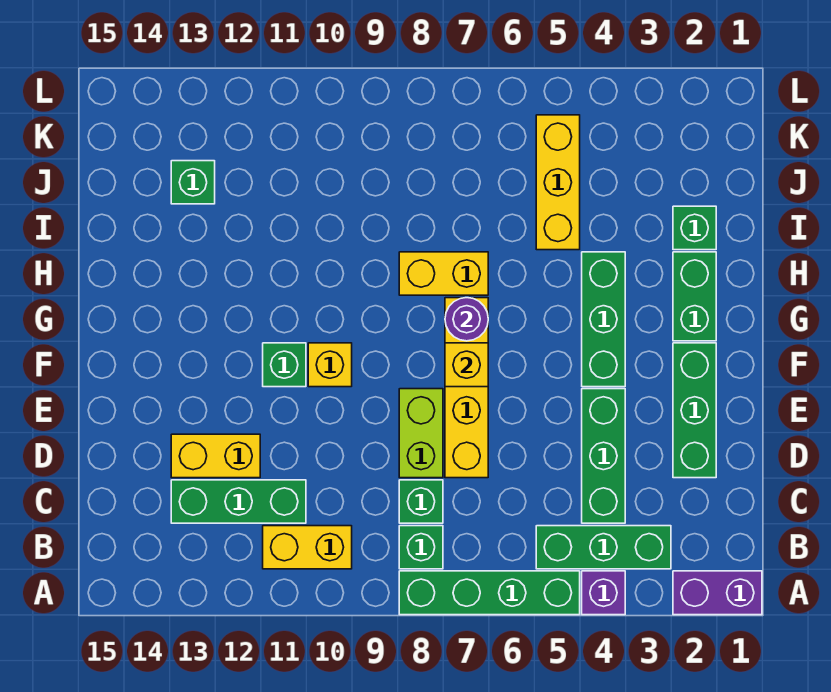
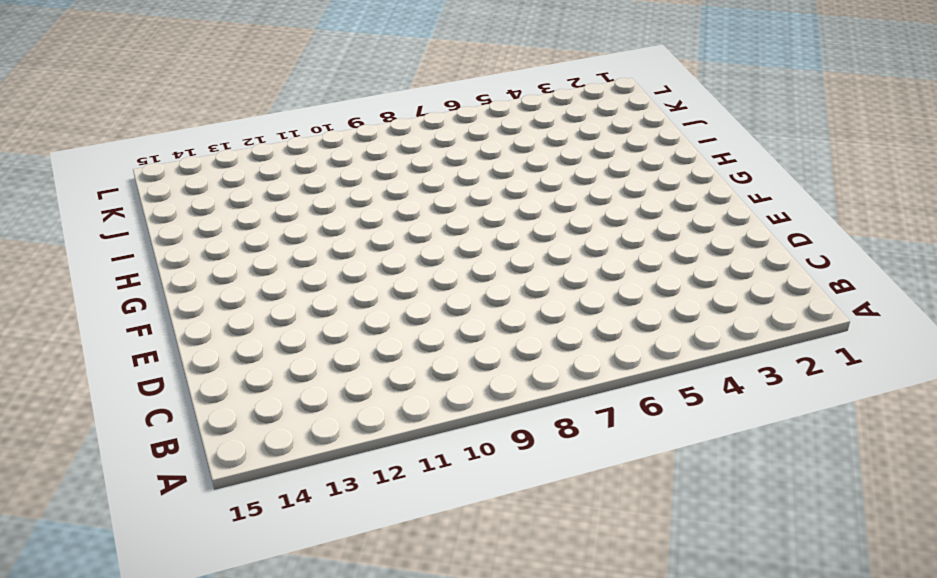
none -> purple brick A1:A2 level 1
none -> purple brick A4 level 1
none -> green brick A5:A8 level 1

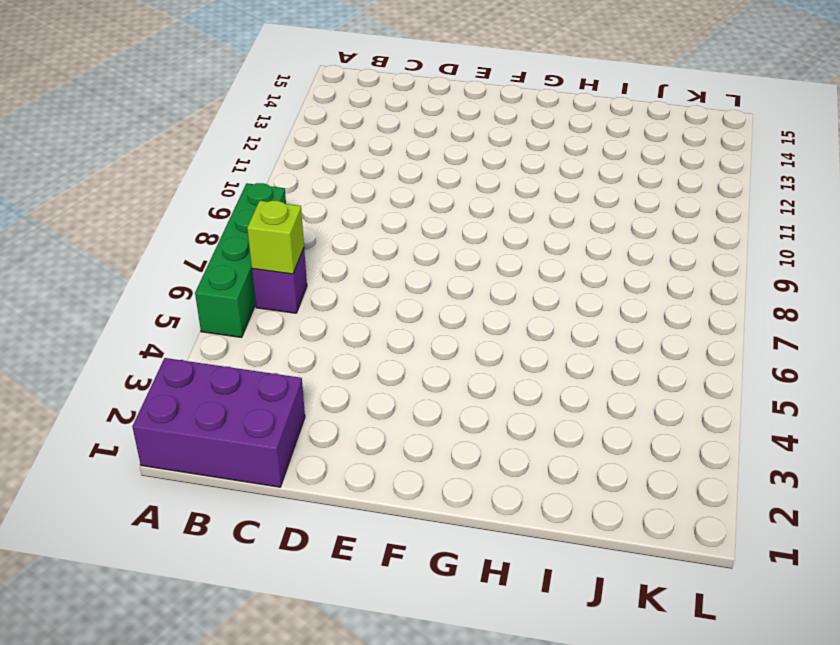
purple brick A1:C2 level 1 -> purple brick A1:A2 level 1
purple brick B6 level 1 -> purple brick A4 level 1
lime brick B6 level 2 -> none
none -> green brick B3:B5 level 1
none -> green brick B8 level 1
none -> yellow brick B10:B11 level 1

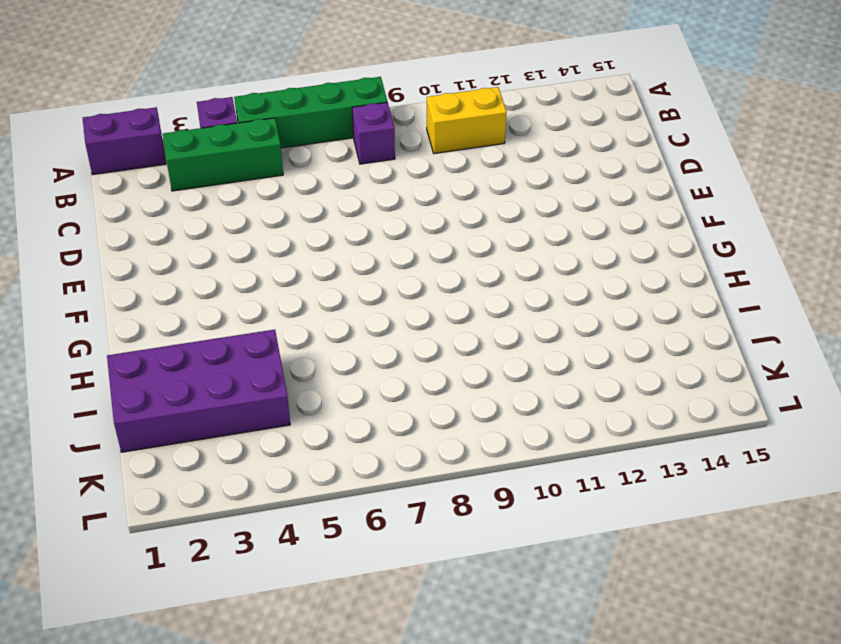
purple brick B8 level 1 -> green brick B8 level 1
purple brick I1:J4 level 1 -> green brick I2 level 1
none -> green brick C4:E4 level 1
none -> green brick C8 level 1
none -> green brick C11:C13 level 1

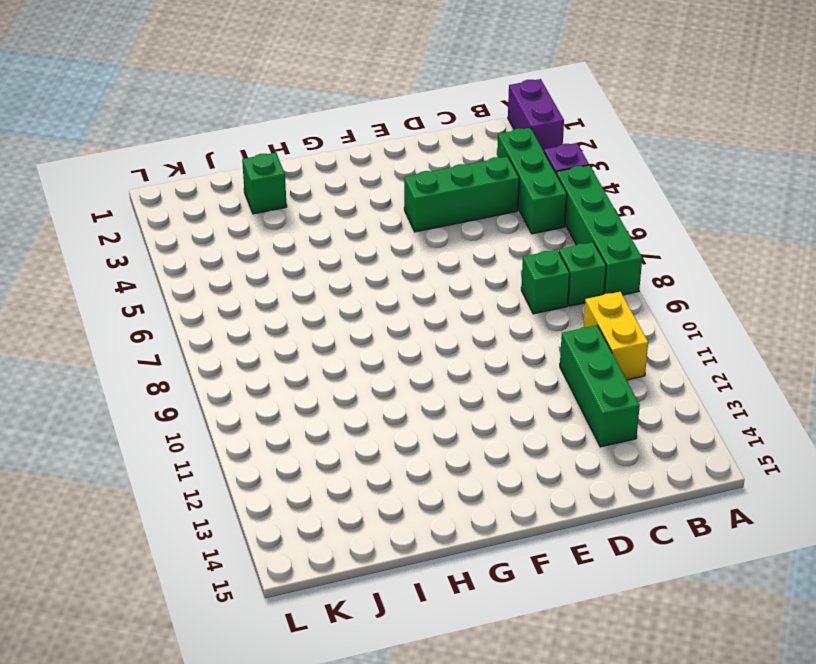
none -> green brick D2:F2 level 1
none -> yellow brick D7:G7 level 1
none -> lime brick D8:E8 level 1

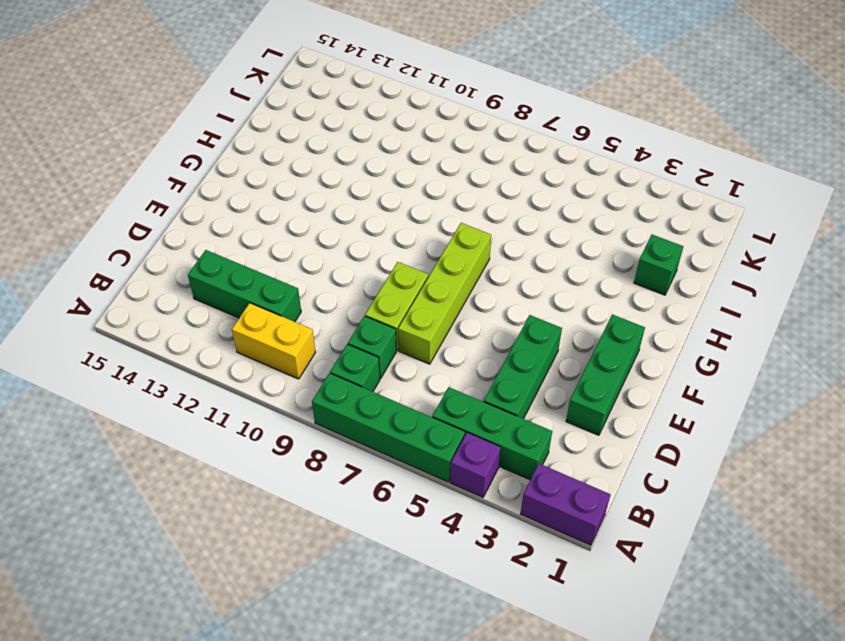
lime brick D7:G7 level 1 -> yellow brick D7:G7 level 1
none -> yellow brick D12:D13 level 1
none -> green brick F4:H4 level 1
none -> yellow brick F10 level 1

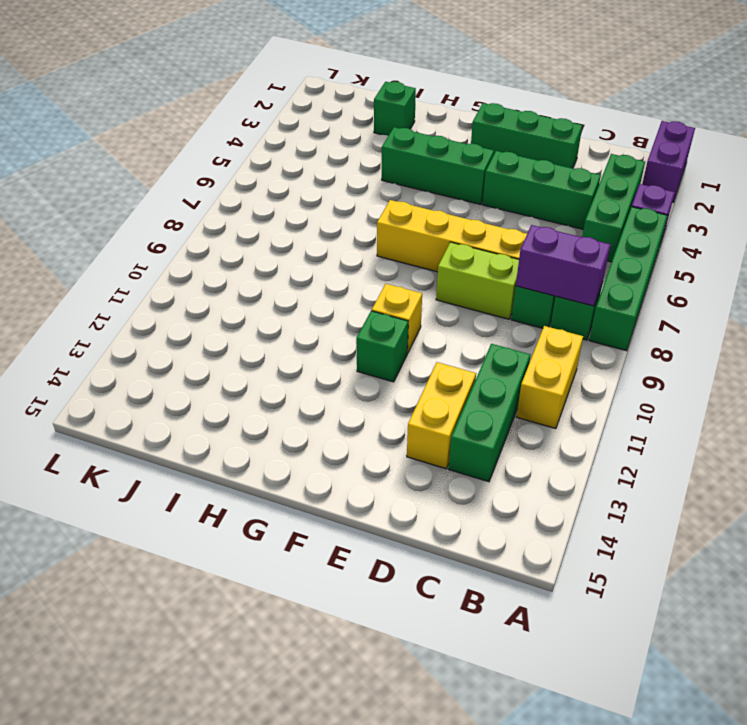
purple brick B8:C8 level 2 -> none
none -> green brick G2:H2 level 1
none -> yellow brick H7:H8 level 1
none -> yellow brick I5:K5 level 1

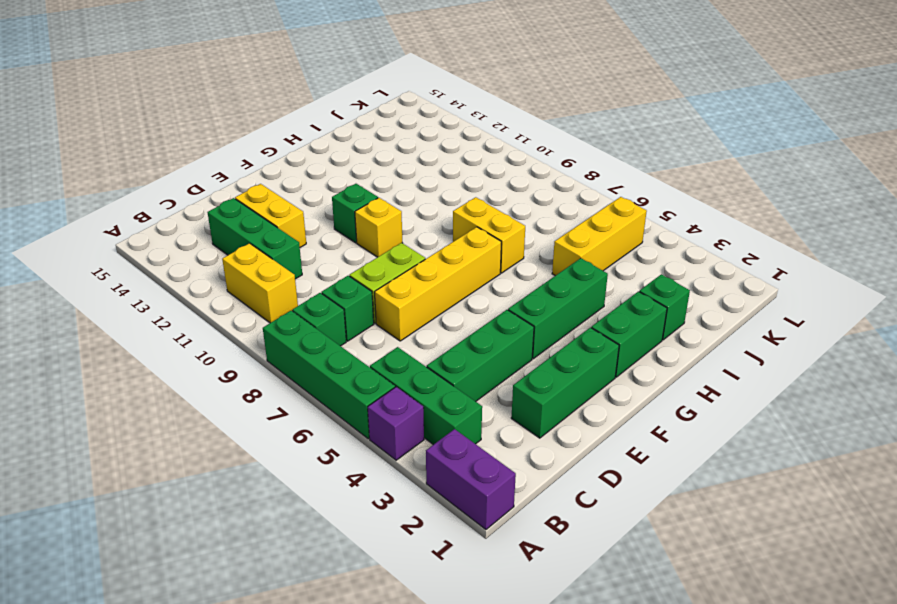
none -> green brick J13 level 1
none -> yellow brick F7 level 2
none -> purple round brick G7 level 2

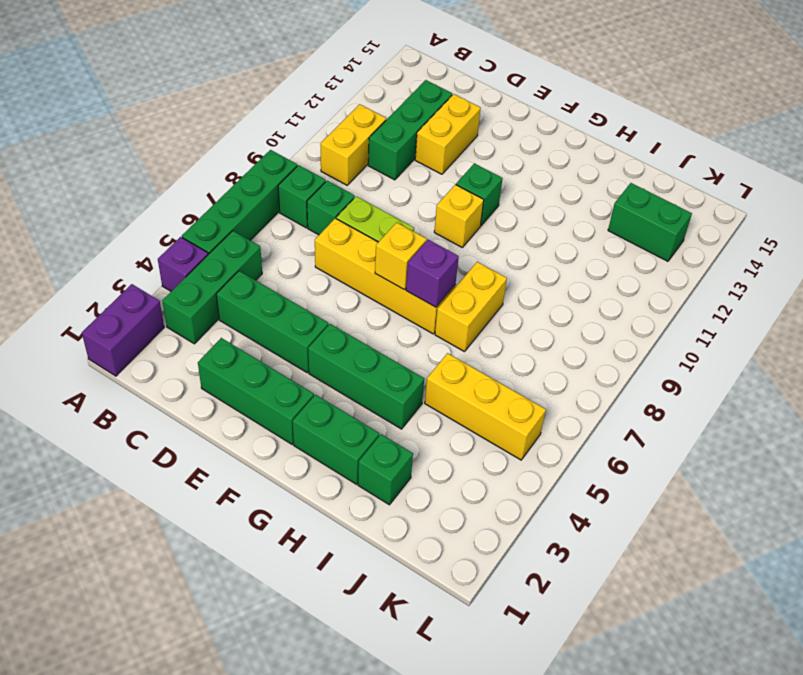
purple brick G7 level 2 -> purple round brick G7 level 2
green brick J13:K13 level 1 -> green brick J13 level 1

